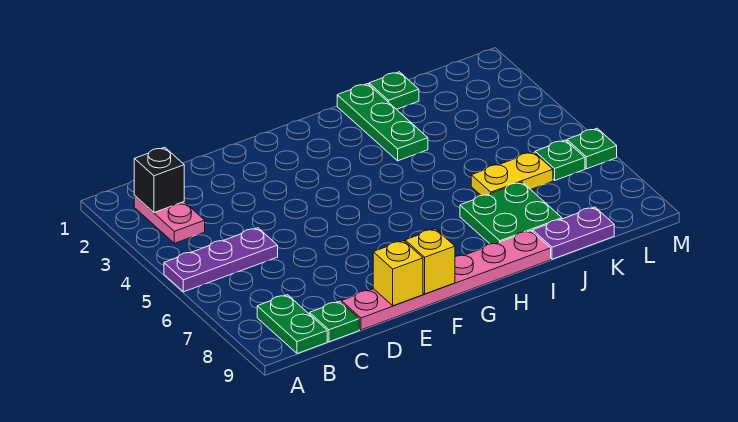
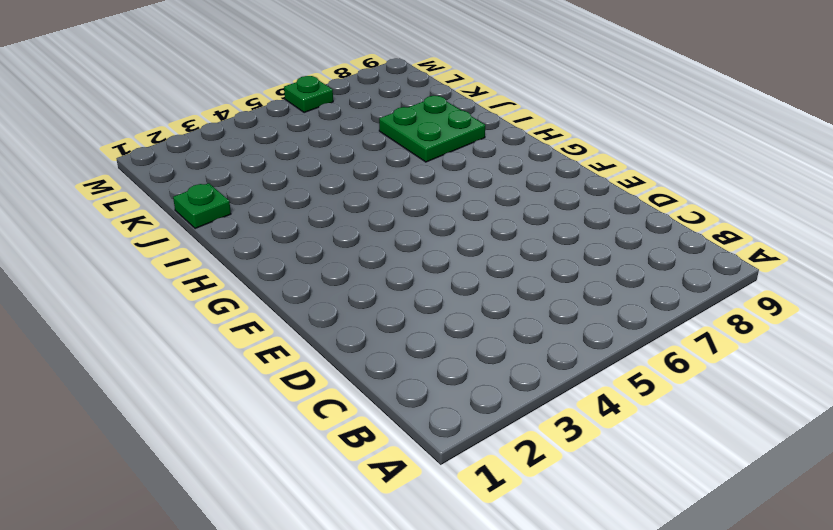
none -> purple plate A5:C5 level 1
none -> pink plate B2:B3 level 1
none -> green plate B8:B9 level 1

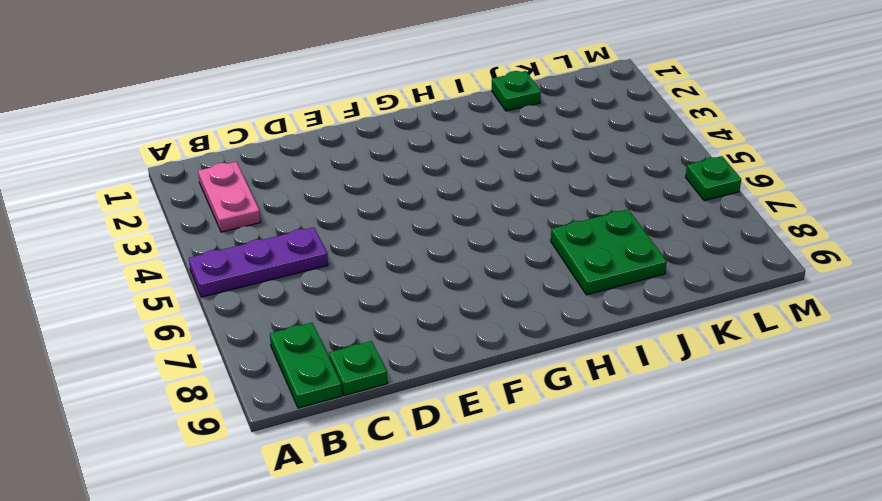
none -> pink plate D9:I9 level 1
none -> green plate I1:I3 level 1
none -> yellow plate J6:K6 level 1

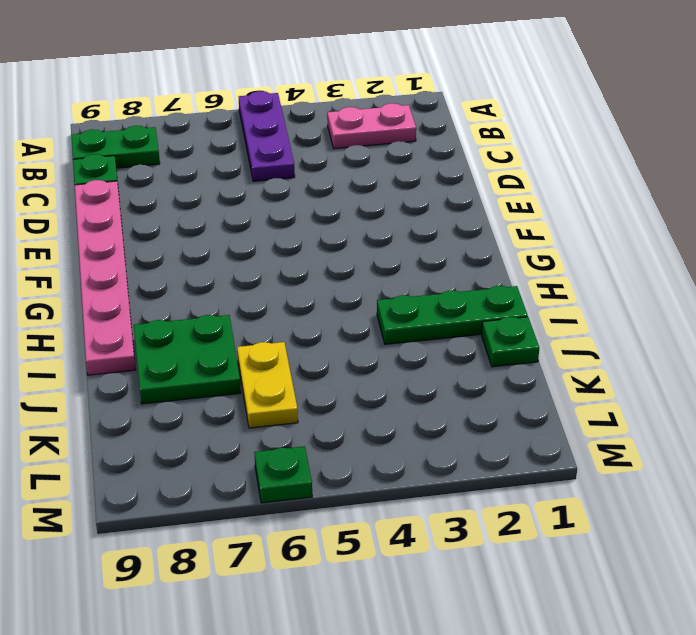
none -> purple plate J9:K9 level 1
none -> green plate L6 level 1
none -> black brick B2 level 2

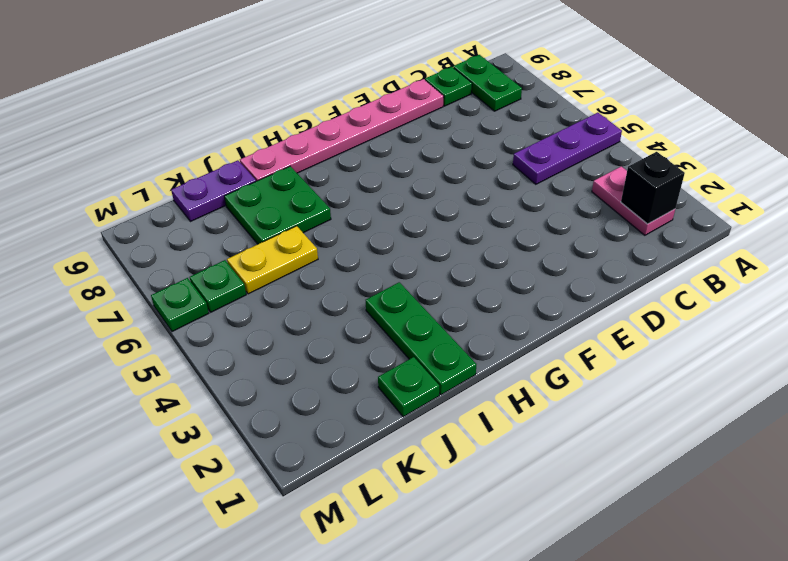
none -> yellow brick E9 level 2
none -> yellow brick F9 level 2

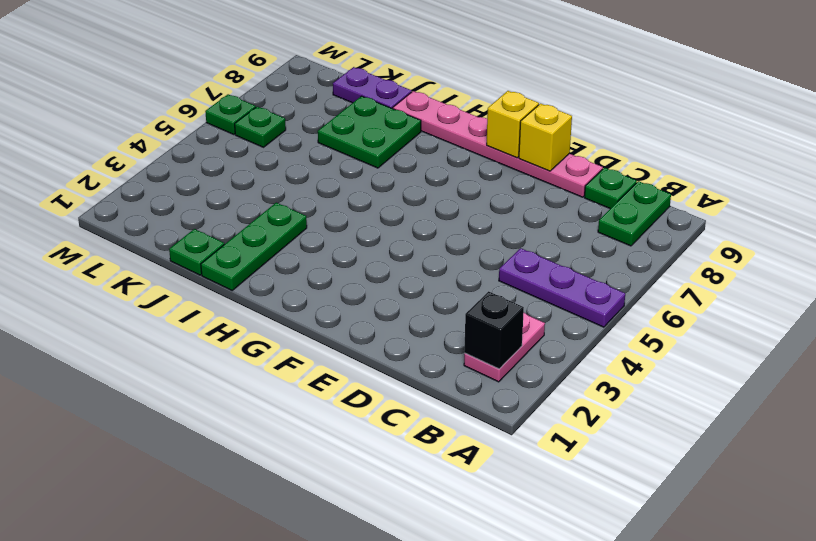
none -> yellow plate J6:K6 level 1

